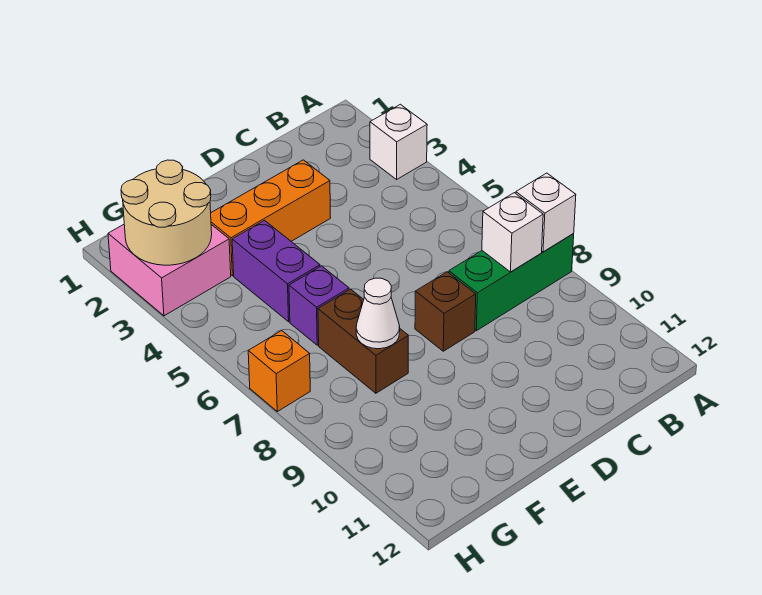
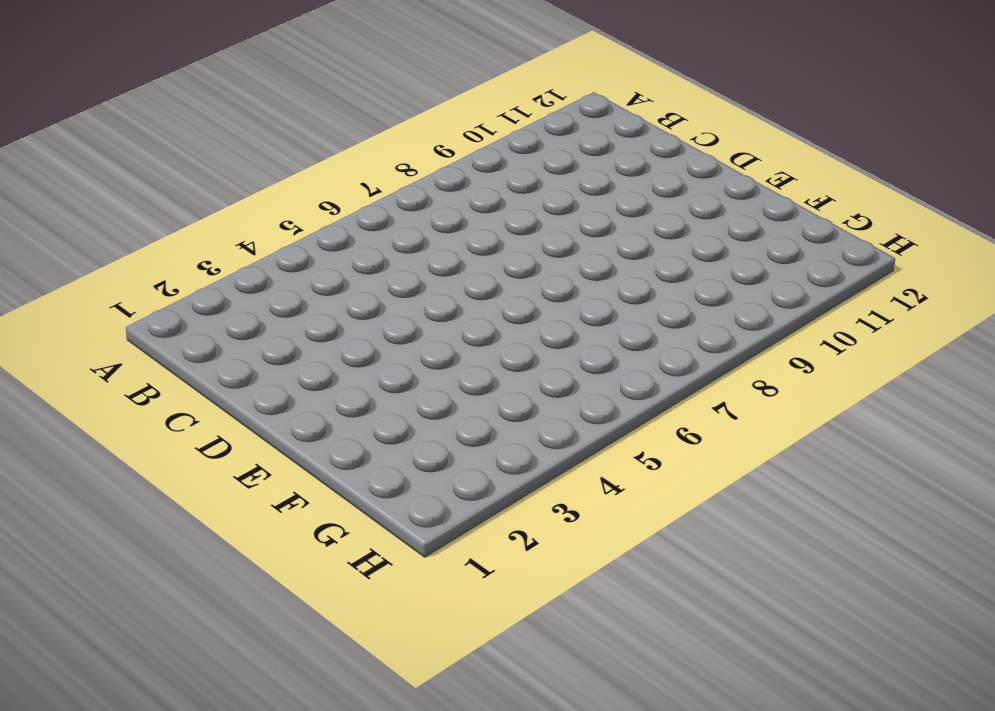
none -> white brick A3 level 1
none -> green brick A8:C8 level 1
none -> orange brick D3:F3 level 1

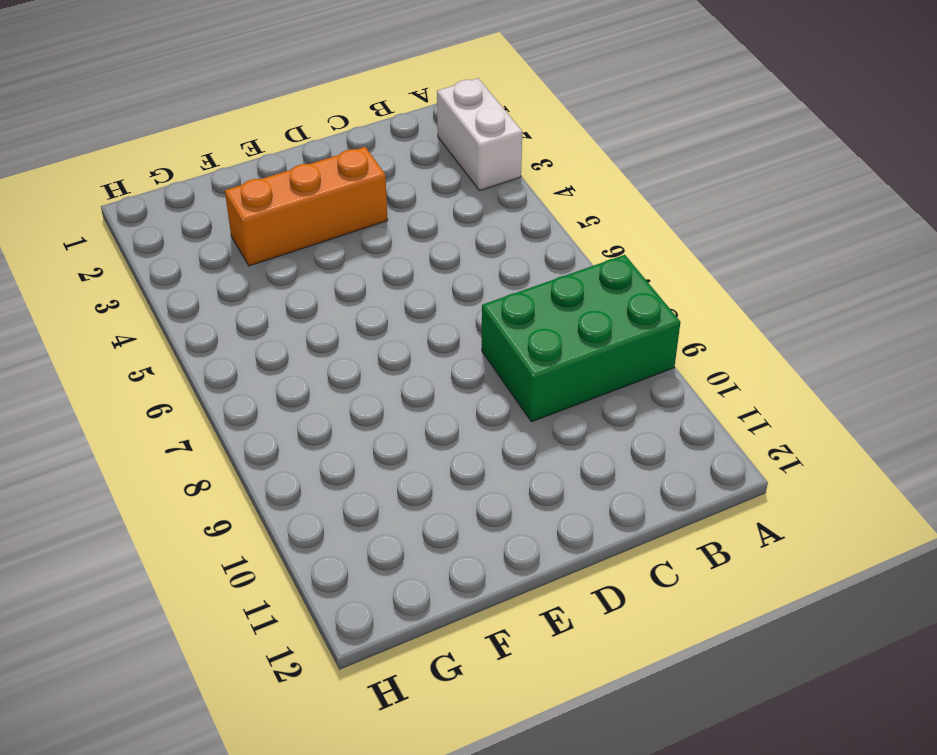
white brick A2:A3 level 1 -> white brick A3 level 1
green brick A8:C9 level 1 -> green brick A8:C8 level 1
none -> brown brick D8 level 1
none -> purple brick F4:F5 level 1
none -> purple brick F6 level 1

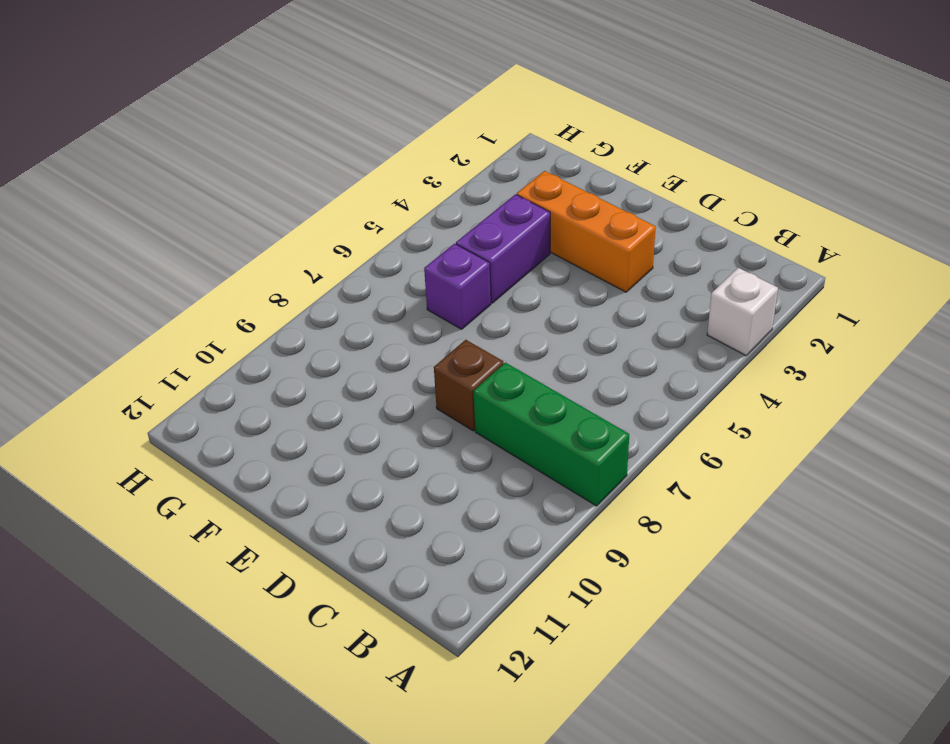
none -> brown brick F7:F8 level 1
none -> pink brick G2:H3 level 1
none -> orange brick H7 level 1

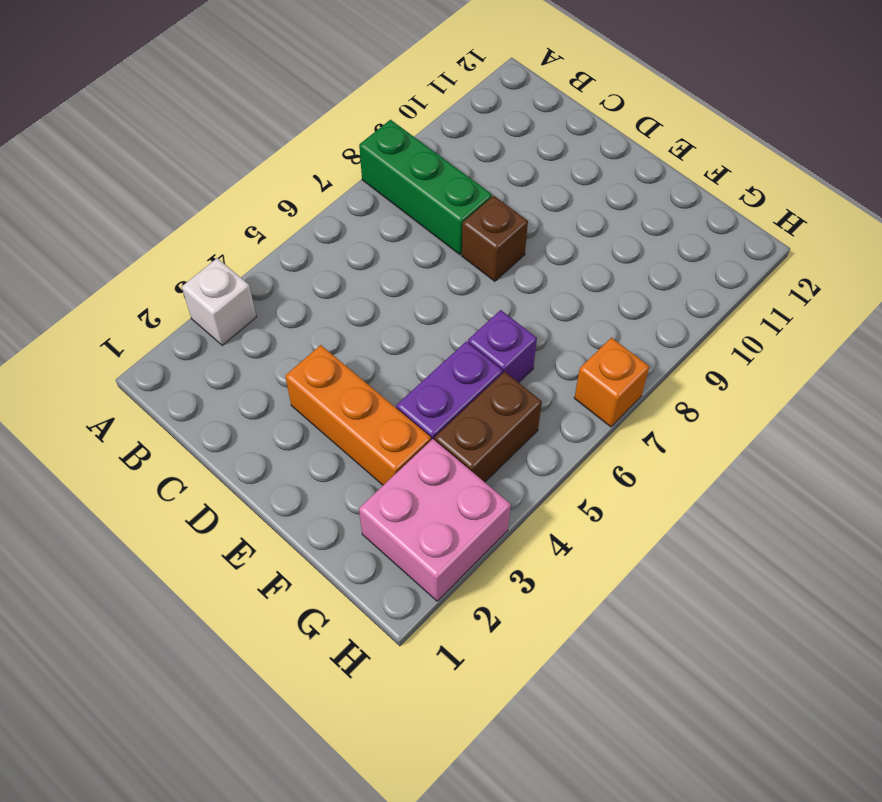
brown brick G4:G5 level 1 -> brown brick F7:F8 level 1
none -> white brick A8 level 2
none -> white brick B8 level 2
none -> white cone F8 level 2

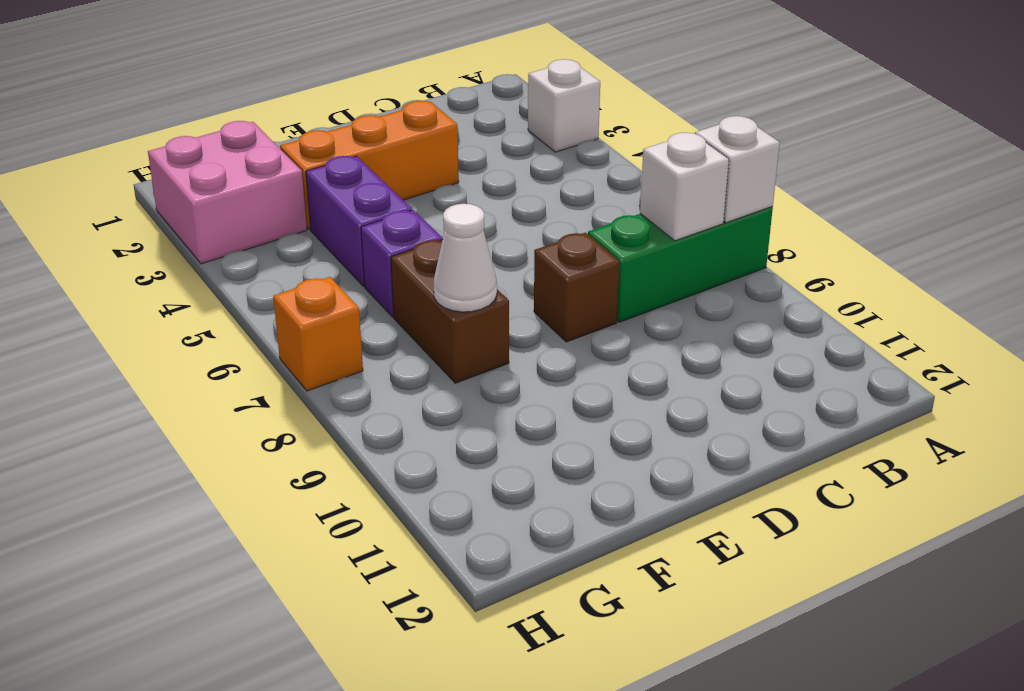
none -> tan round brick G2:H3 level 2

